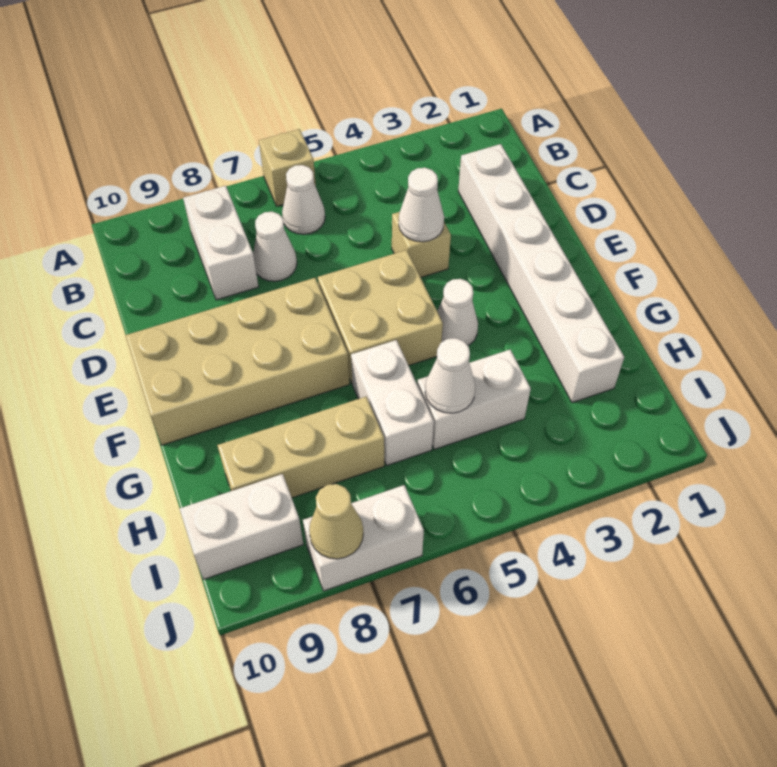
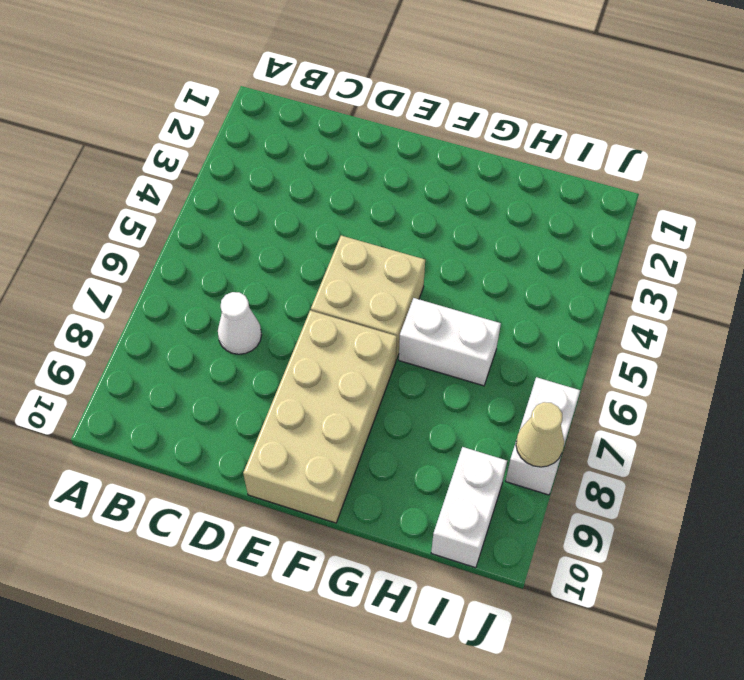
none -> tan brick A6 level 1
none -> white cone B6 level 1
none -> white brick B8:C8 level 1

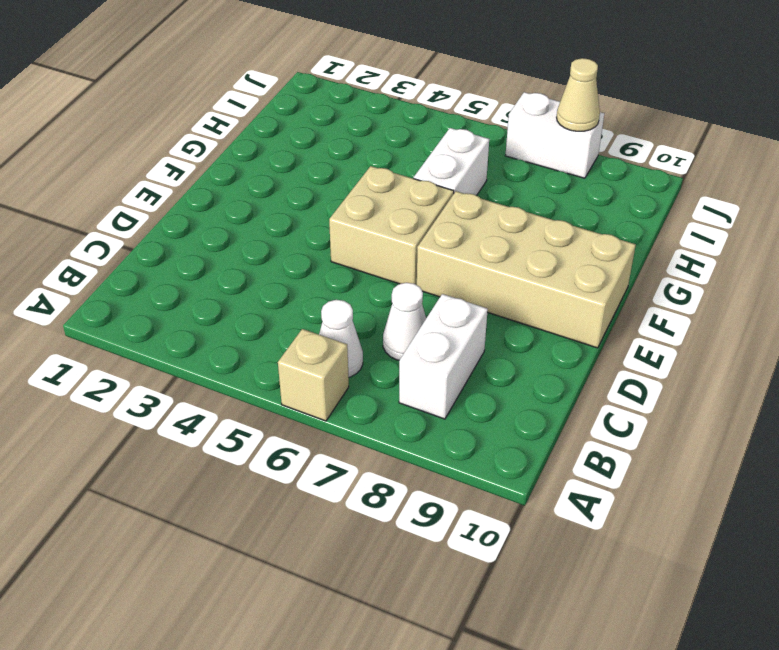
none -> white brick C2:H2 level 1
none -> tan brick D4 level 1
none -> white cone F4 level 1

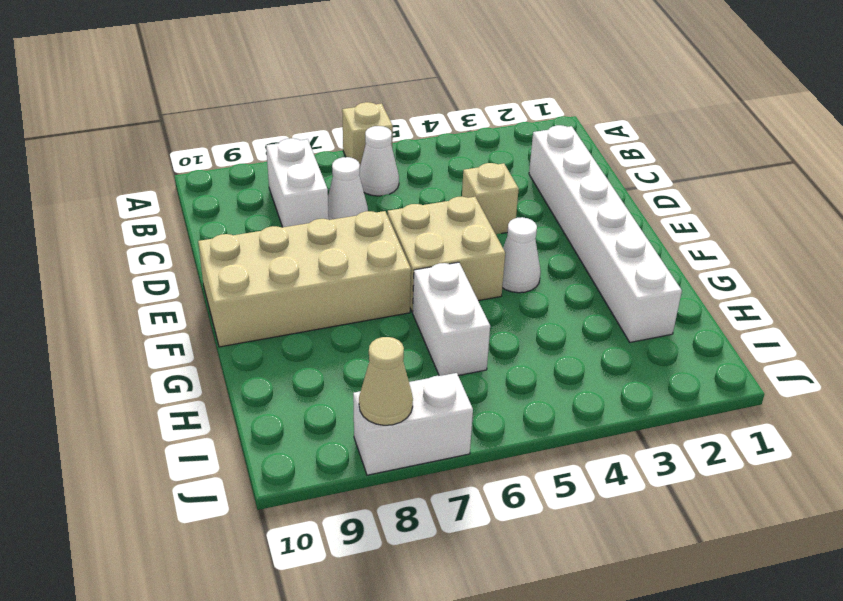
none -> white brick H4:H5 level 1
none -> tan brick H7:H9 level 1
none -> white brick I9:I10 level 1

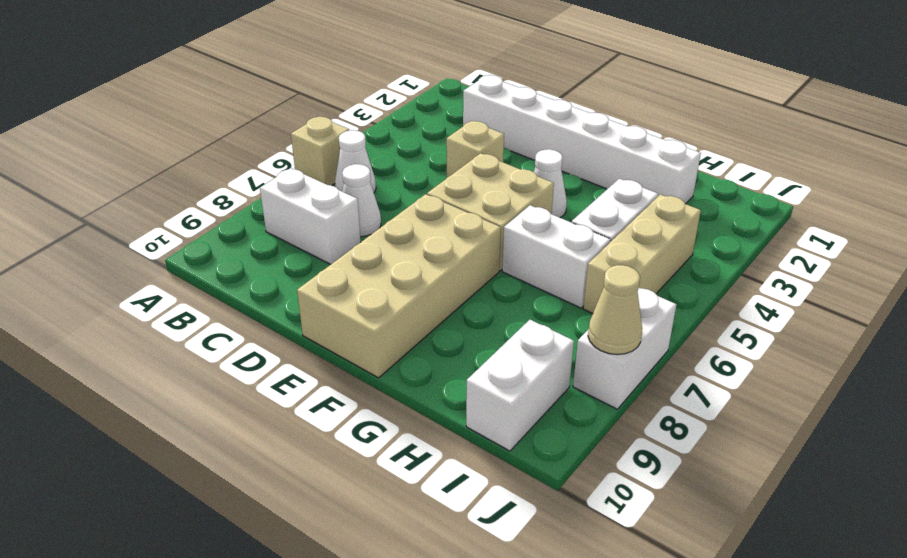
tan brick I4:I6 level 1 -> tan brick H7:H9 level 1
none -> white cone D4 level 2
none -> white cone H5 level 2

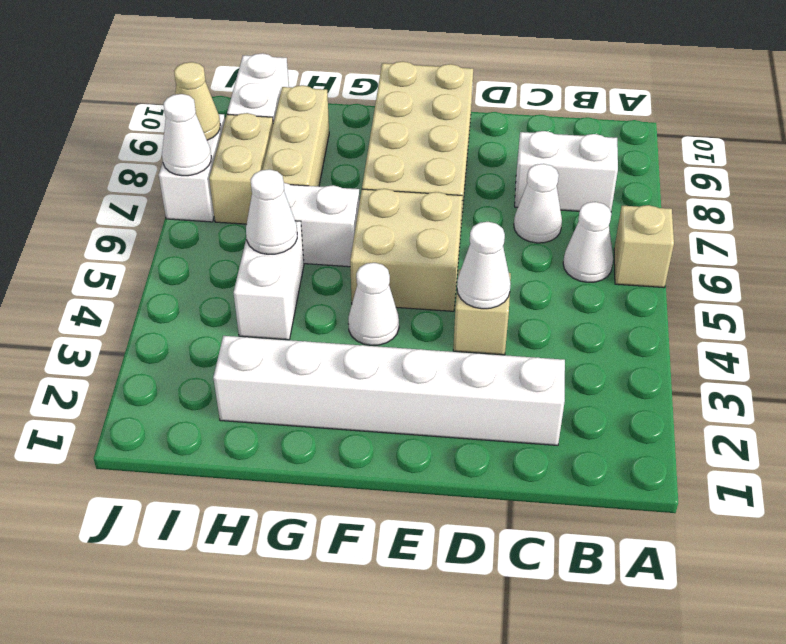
tan brick I7:I8 level 1 -> none
white cone J7 level 2 -> none

